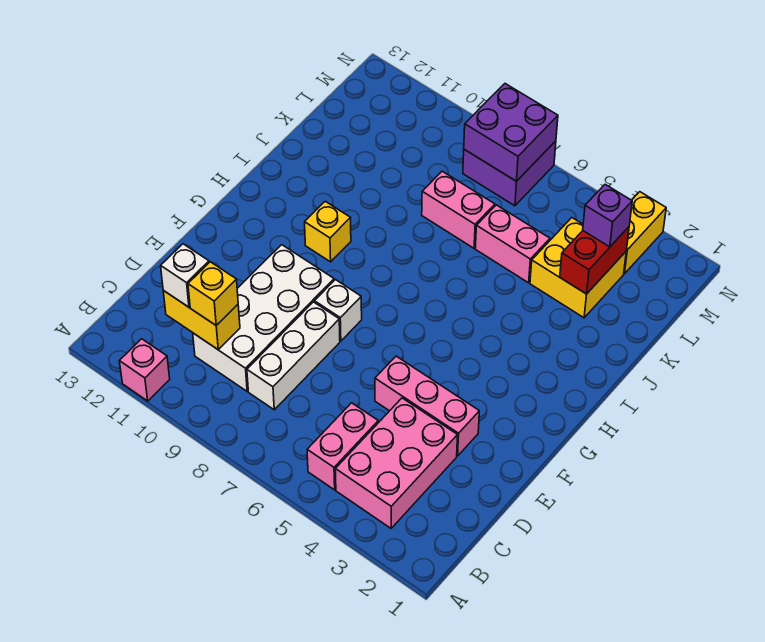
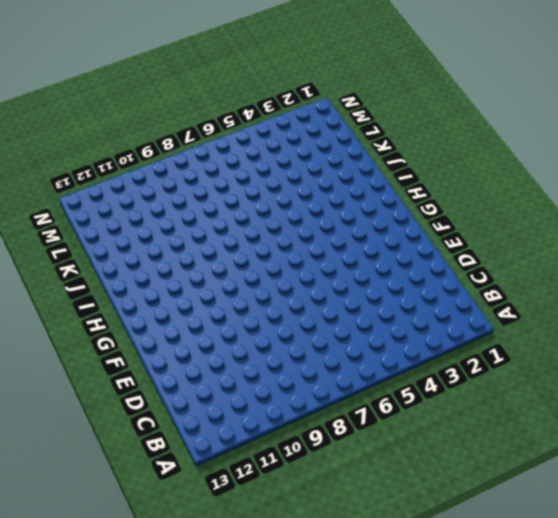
none -> pink brick A11 level 1
none -> pink brick B3:D4 level 1
none -> pink brick B5:C5 level 1

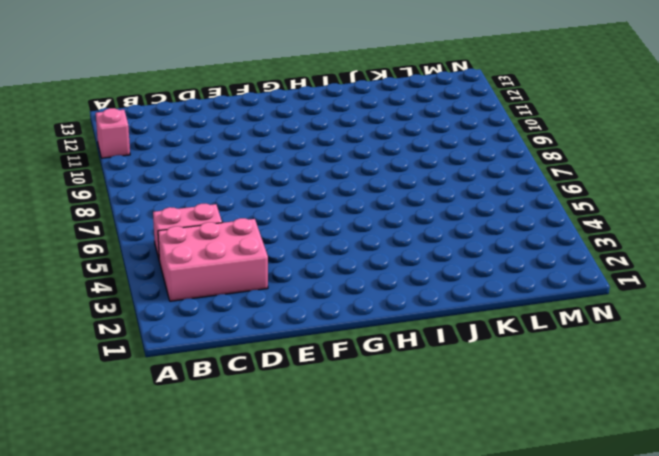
none -> white brick C8:E8 level 1
none -> white brick C9:F10 level 1
none -> pink brick E3:E5 level 1

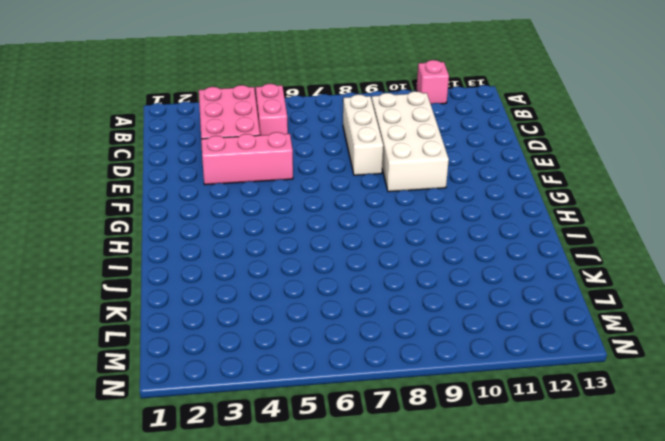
none -> white brick F8 level 1
none -> yellow brick H10 level 1
none -> yellow brick K3:L4 level 1

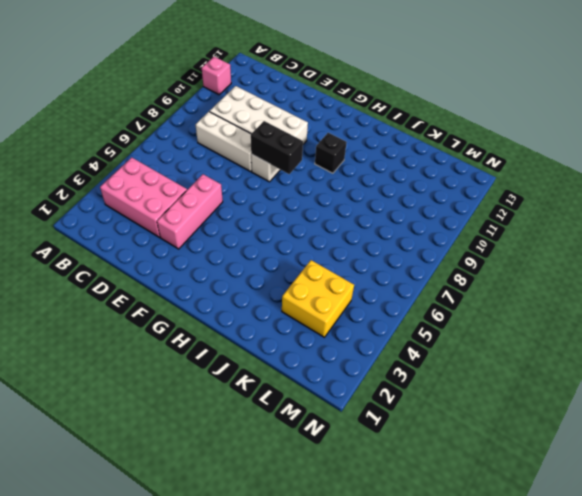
black brick F8:G8 level 2 -> none
black brick H10 level 1 -> yellow brick H10 level 1
none -> pink brick B5:C5 level 1
none -> pink brick K5:K6 level 1
none -> pink brick K7:K8 level 1

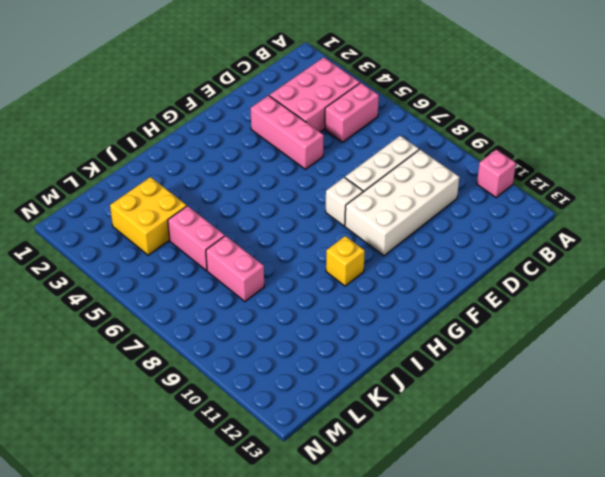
none -> yellow brick M3:N3 level 1
none -> purple brick M7:N8 level 1
none -> yellow brick C10:C11 level 2

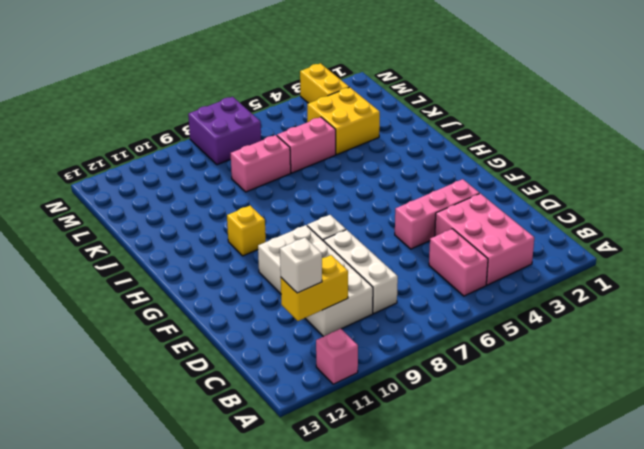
none -> red brick K3:L3 level 2
none -> purple brick M7:N8 level 2
none -> yellow brick C10 level 3

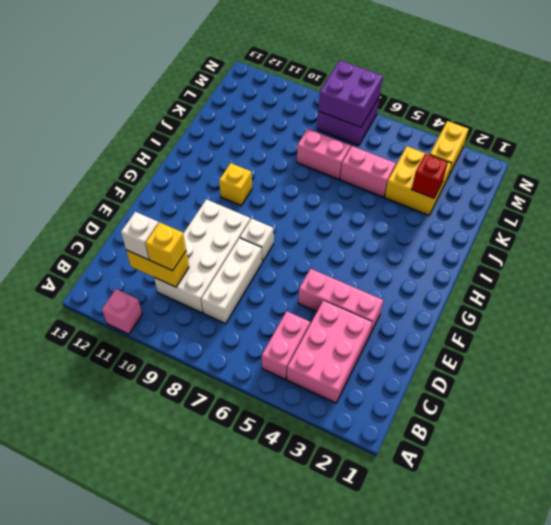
red brick K3 level 2 -> red brick K3:L3 level 2
none -> purple brick L3 level 3

